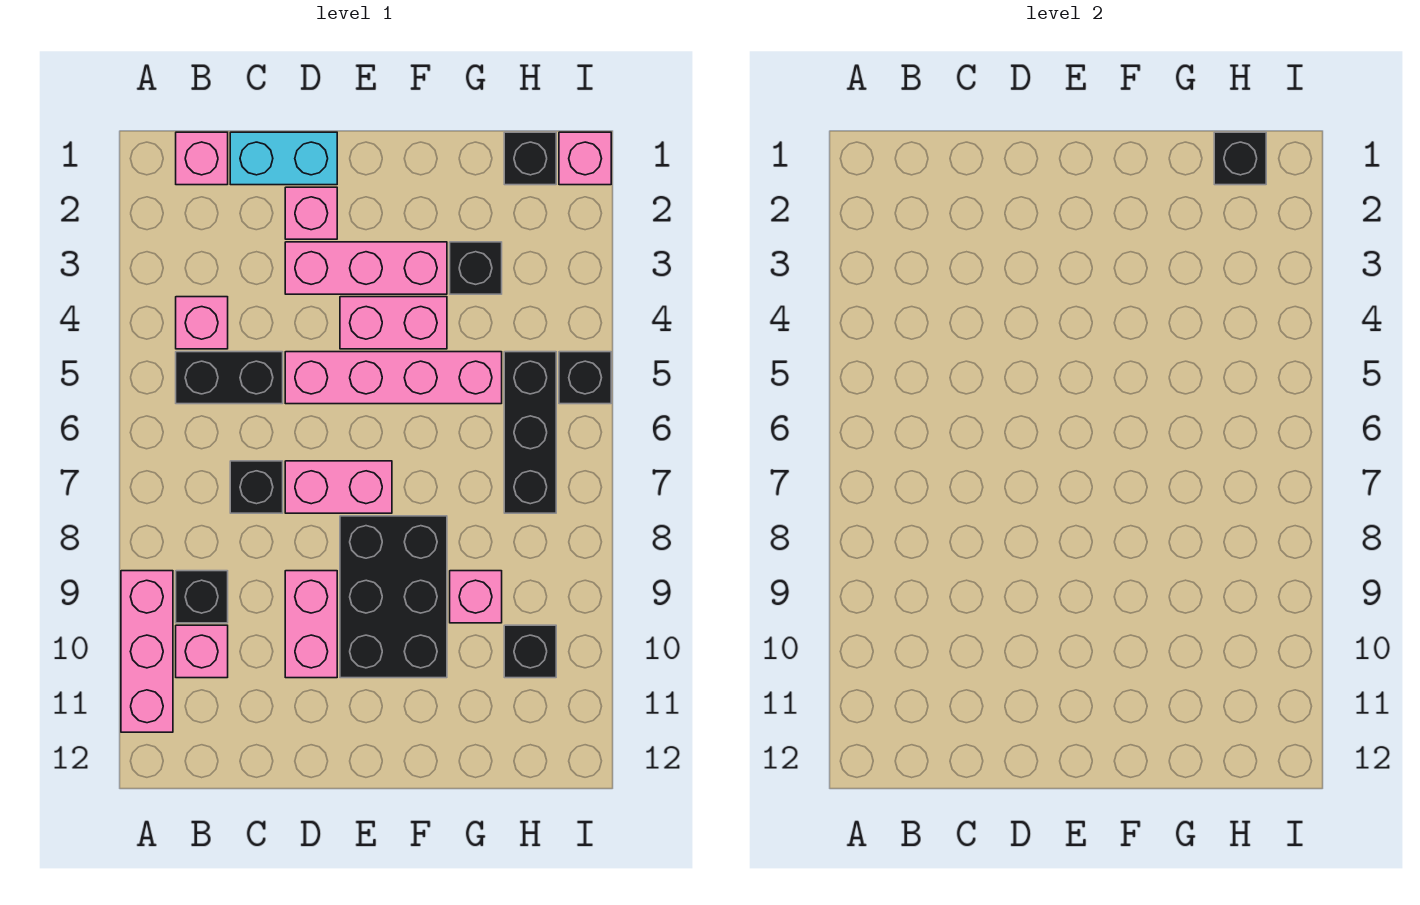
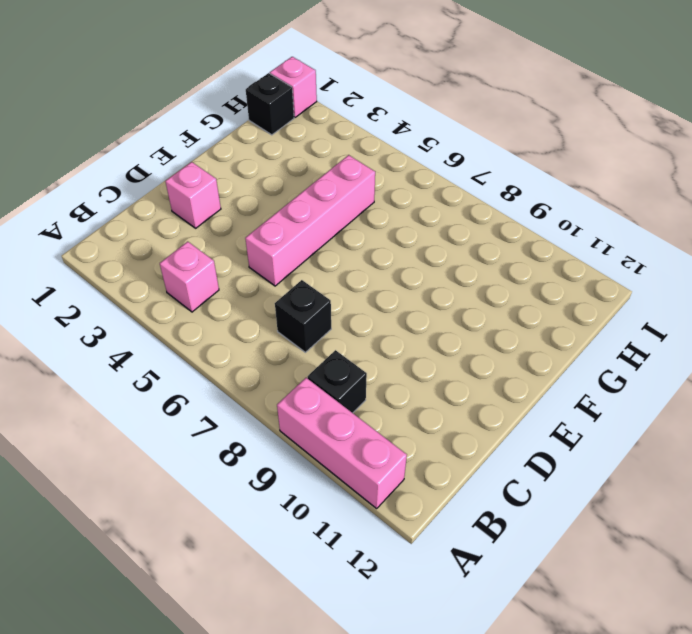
none -> pink brick B1 level 1
none -> black brick B5:C5 level 1
none -> pink brick B10 level 1

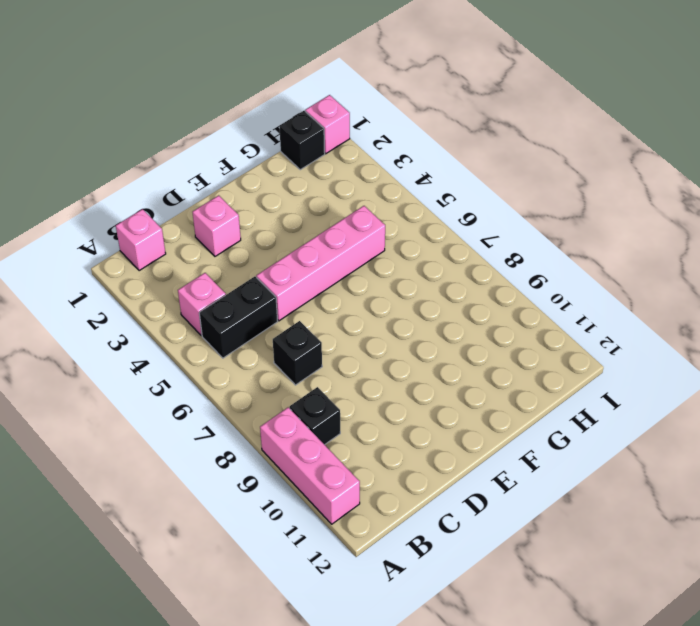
none -> pink brick B10 level 1
none -> cyan brick C1:D1 level 1
none -> pink brick D3:F3 level 1

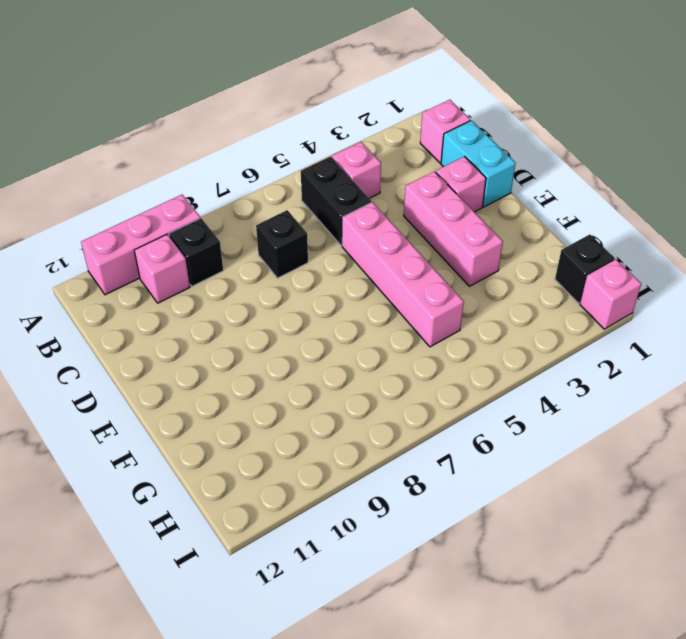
none -> pink brick D7:E7 level 1
none -> pink brick D9:D10 level 1
none -> pink brick E4:F4 level 1

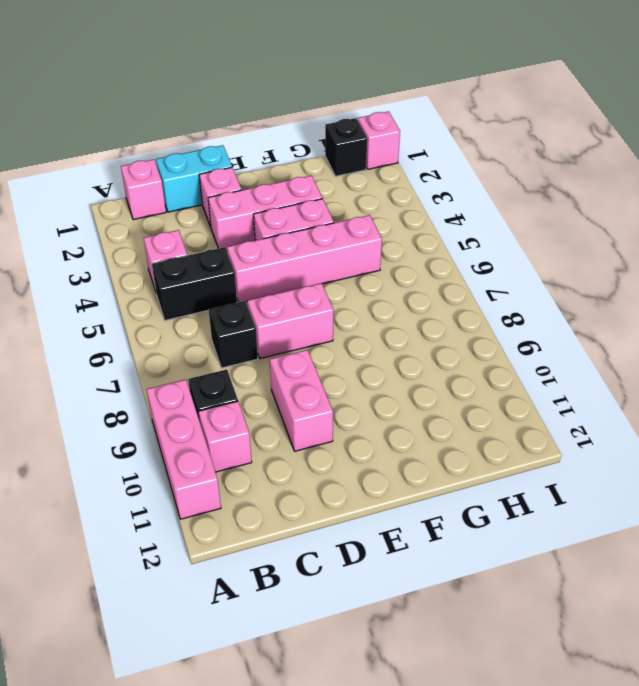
none -> black brick E8:F10 level 1
none -> black brick G3 level 1
none -> pink brick G9 level 1

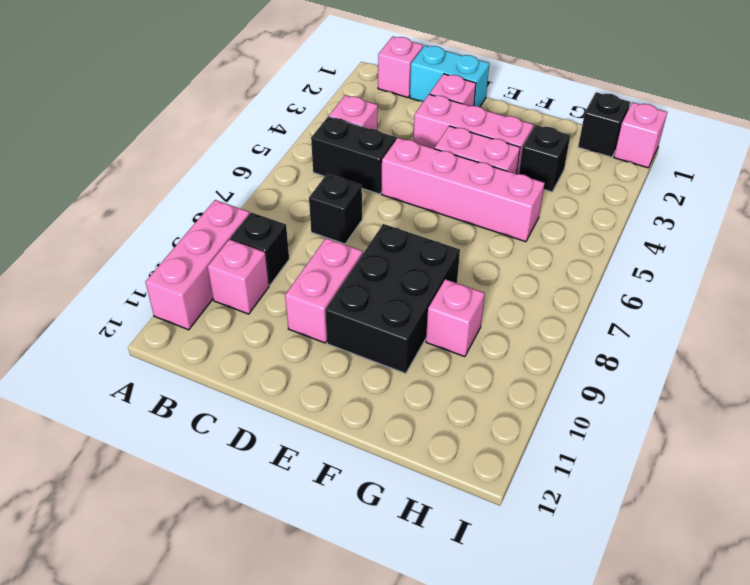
none -> pink brick D7:E7 level 1
none -> black brick H5:H7 level 1
none -> black brick H10 level 1

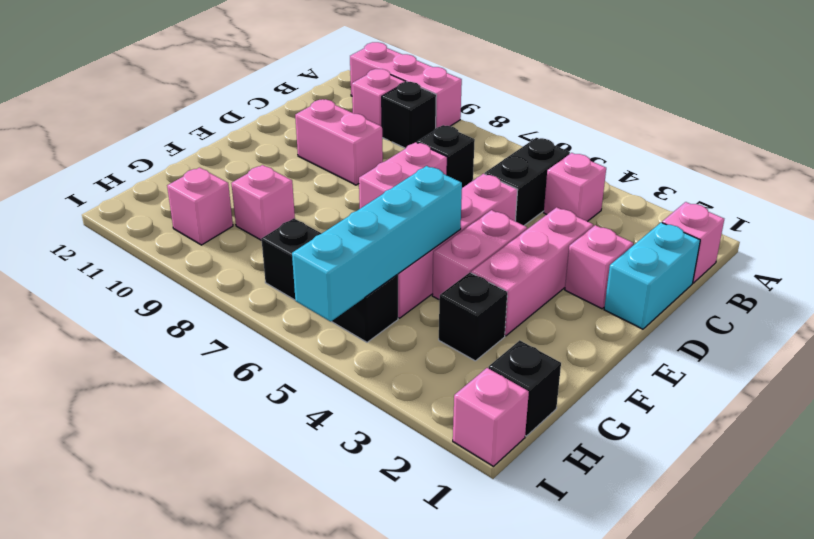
cyan brick F5:I5 level 2 -> none
pink brick H10 level 1 -> black brick H10 level 1
none -> black brick E8:F10 level 1
none -> black brick I5 level 1
none -> black brick H1 level 2

